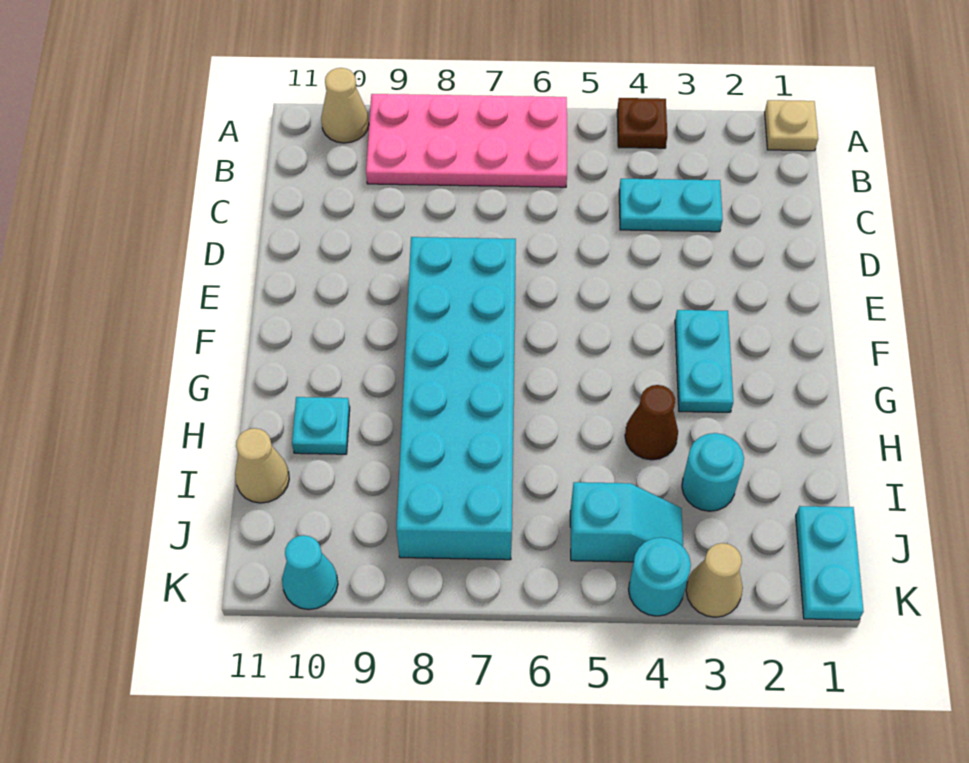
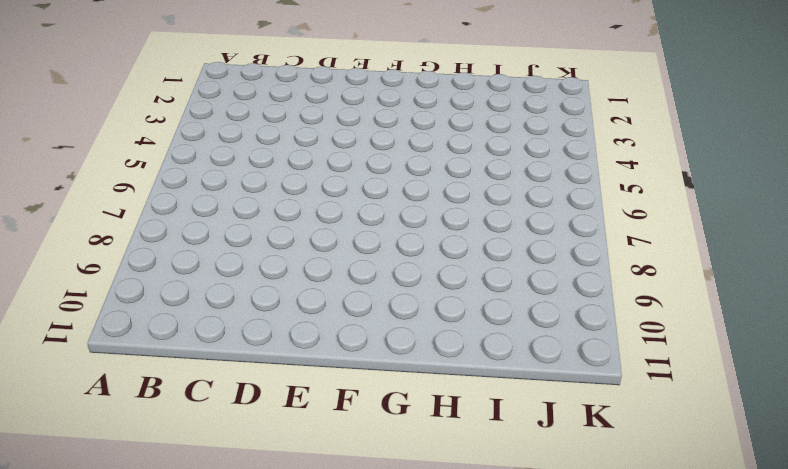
none -> tan plate A1 level 1
none -> brown plate A4 level 1
none -> pink plate A6:B9 level 1

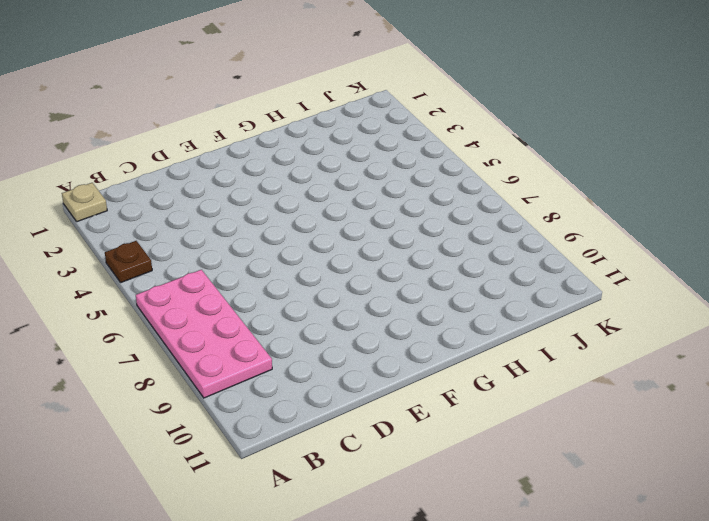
none -> tan cone A10 level 1
none -> cyan plate C3:C4 level 1
none -> cyan brick E7:J8 level 1

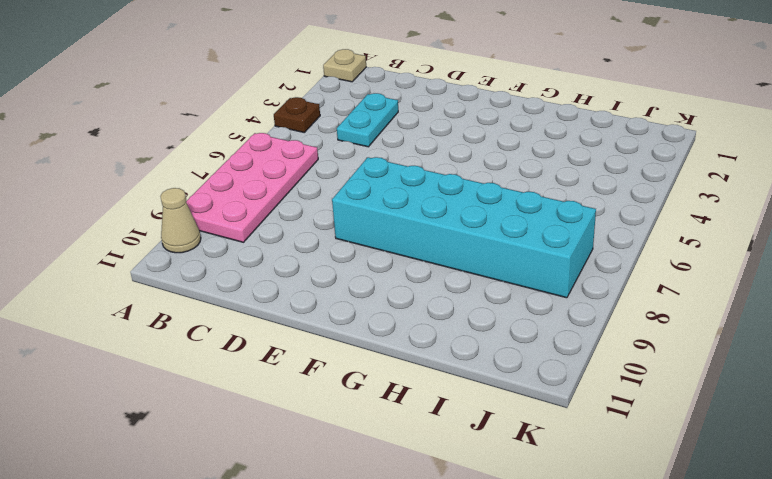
none -> cyan plate F3:G3 level 1
none -> brown cone H4 level 1
none -> cyan plate H10 level 1

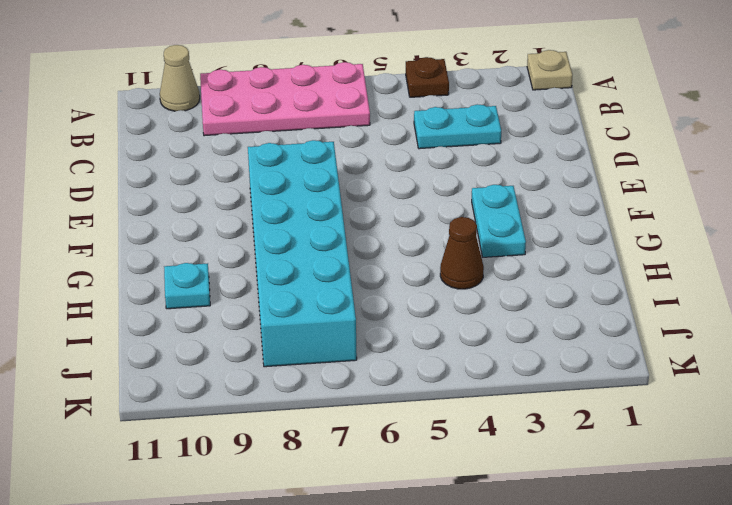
none -> cyan round brick I3 level 1
none -> tan cone I11 level 1
none -> cyan plate J1:K1 level 1

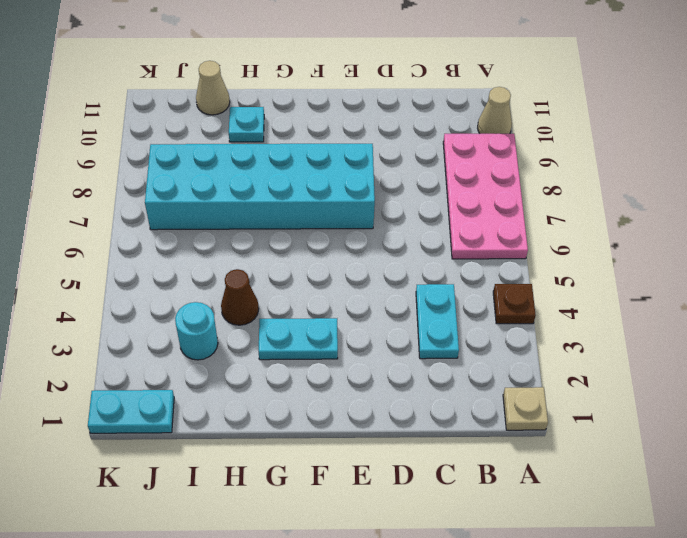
none -> cyan slope J4:J5 level 1 top 5
none -> tan cone K3 level 1
none -> cyan round brick K4 level 1

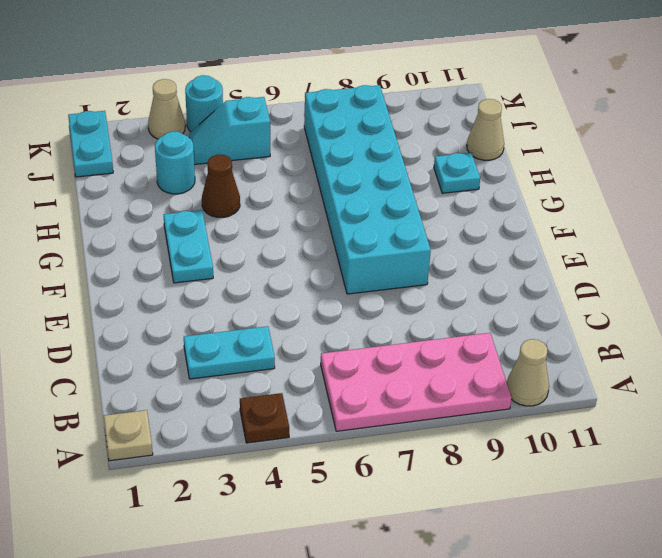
none -> cyan cone K10 level 1

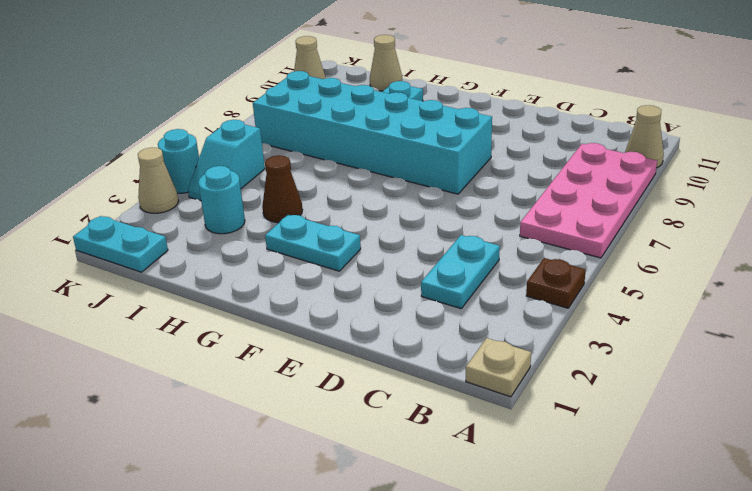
tan cone K10 level 1 -> cyan cone K10 level 1

